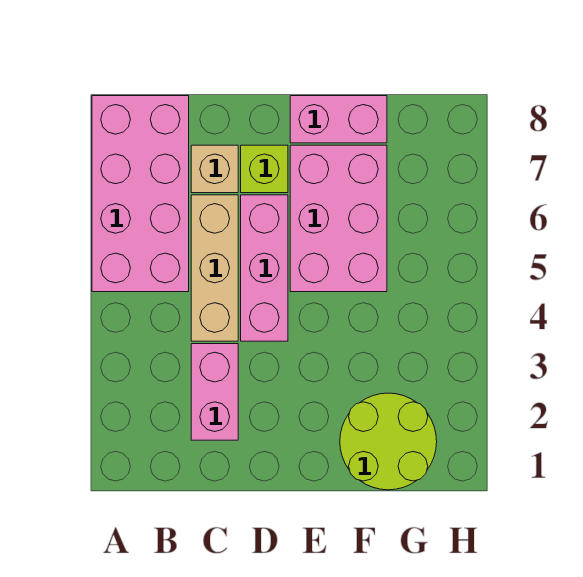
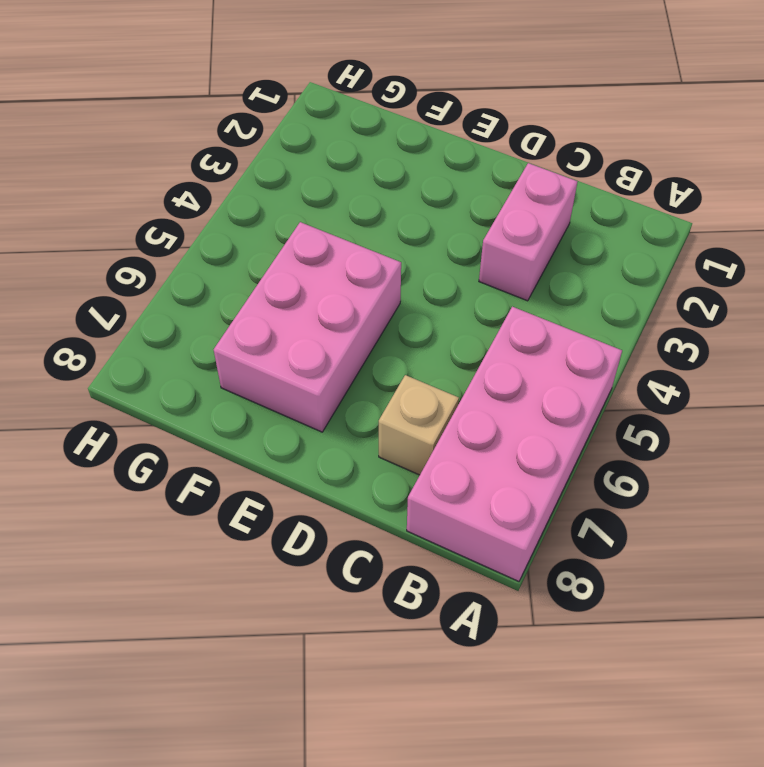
none -> tan brick C4:C6 level 1
none -> pink brick D4:D6 level 1

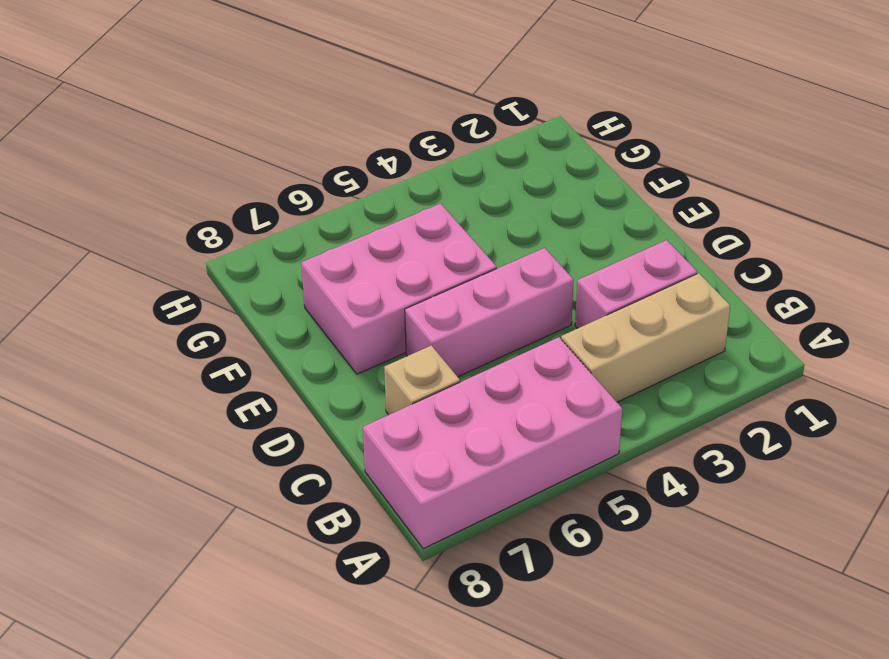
tan brick B2:B4 level 1 -> tan brick C4:C6 level 1
none -> lime brick D7 level 1
none -> pink brick E8:F8 level 1

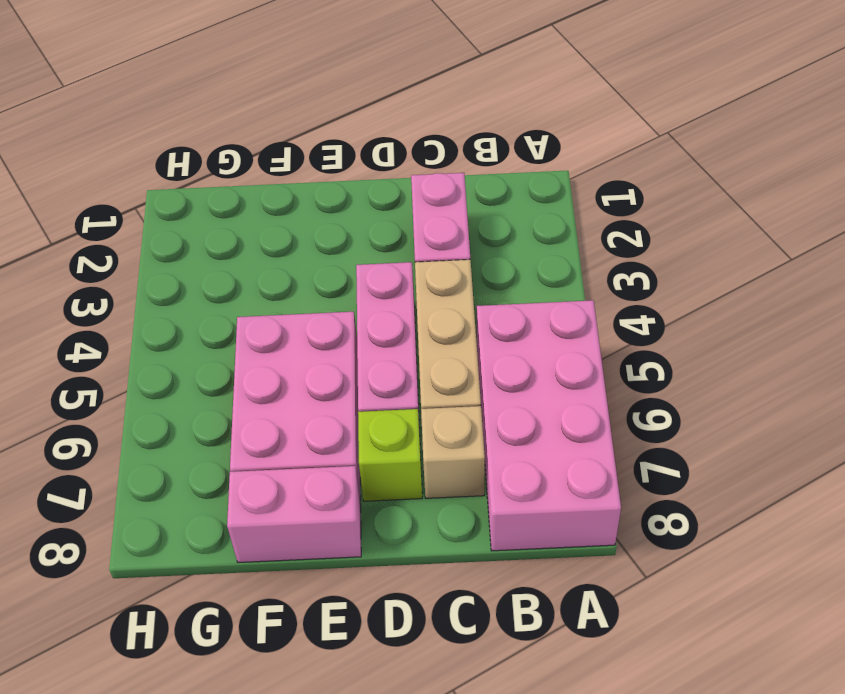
none -> lime round brick F1:G2 level 1

